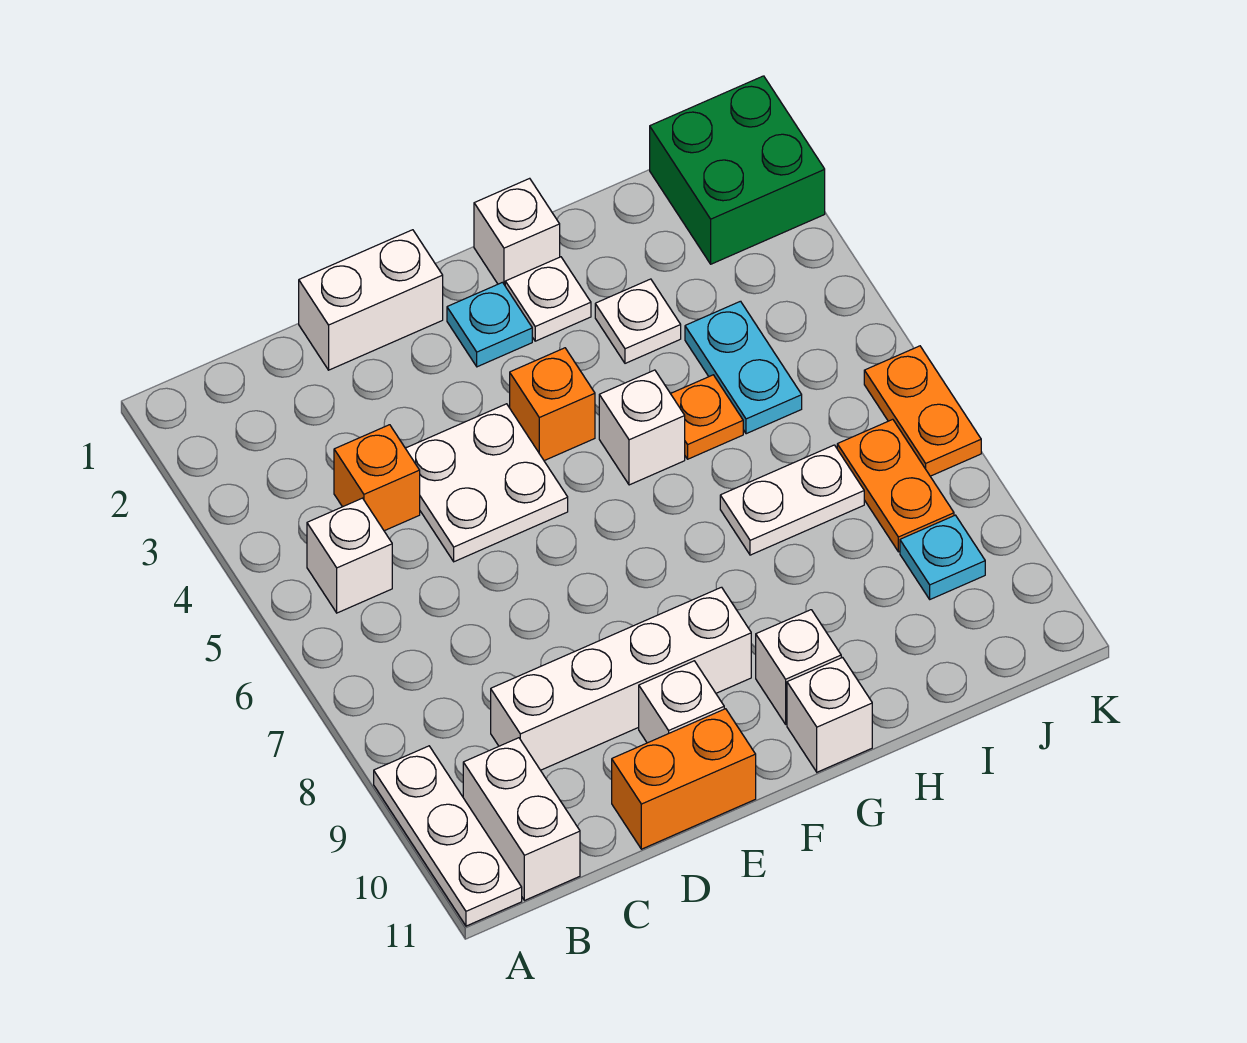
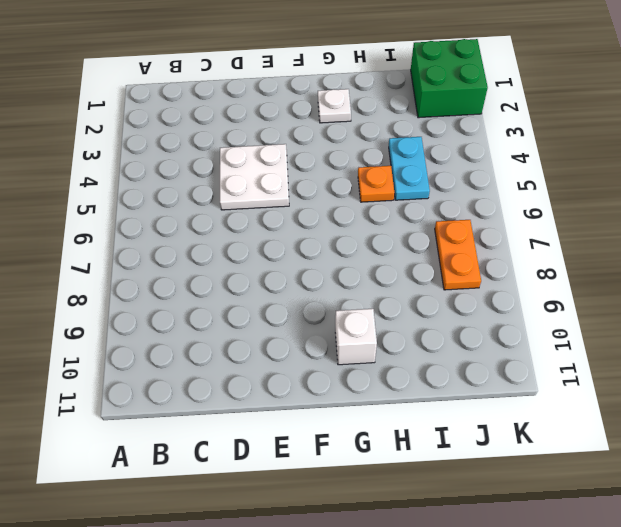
none -> white plate A9:A11 level 1
none -> white brick B5 level 1
none -> white brick B10:B11 level 1

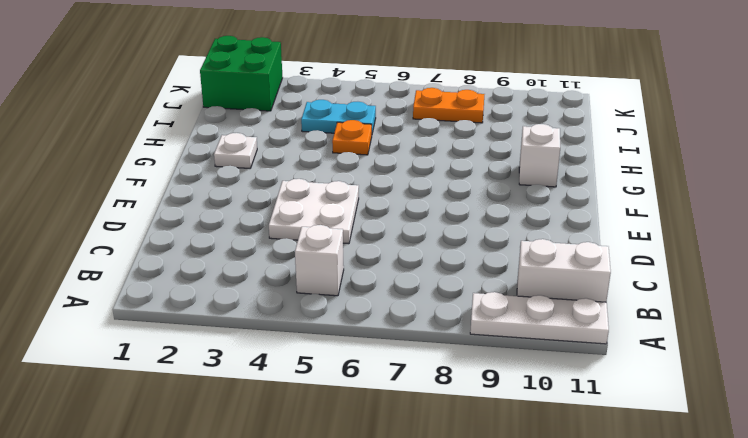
none -> orange brick C4 level 1
none -> white brick C9:F9 level 1
none -> white brick D1:E1 level 1

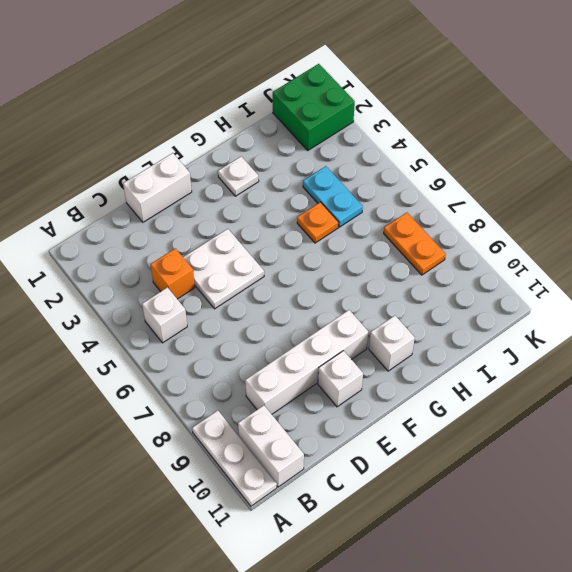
none -> orange brick D11:E11 level 1
none -> cyan plate F2 level 1
none -> orange brick F4 level 1

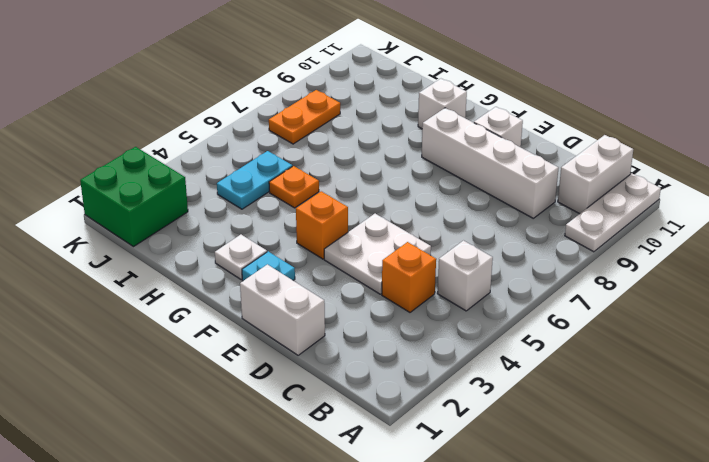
none -> orange brick D11:E11 level 1
none -> white brick G1 level 1
none -> white brick G5 level 1

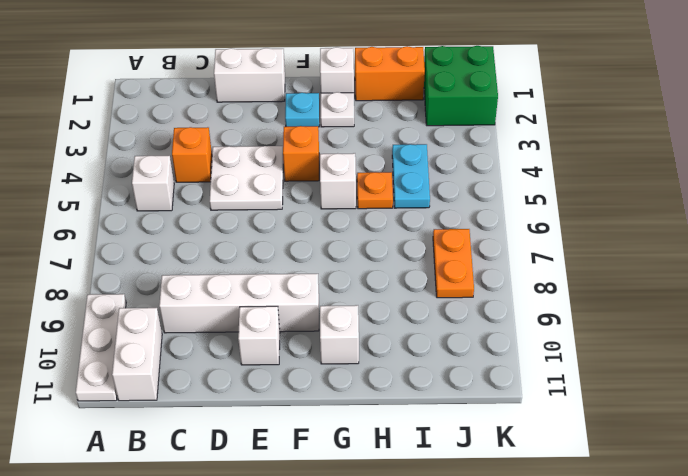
orange brick H1:I1 level 1 -> orange brick D11:E11 level 1
none -> white brick G11 level 1
none -> white plate H3 level 1
none -> white plate H7:I7 level 1

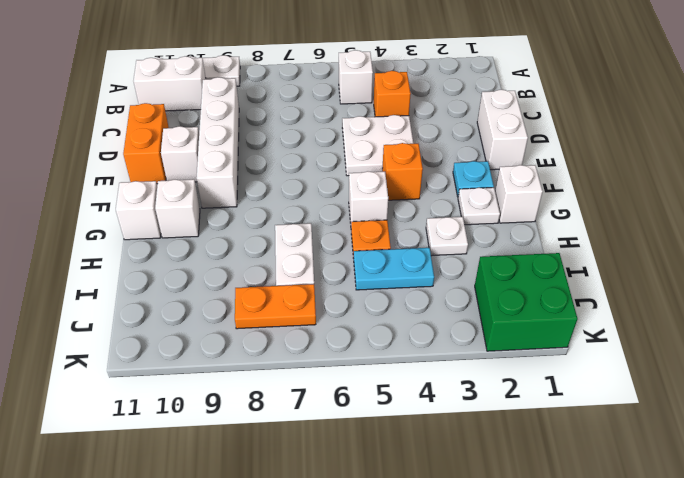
none -> cyan plate J9 level 1
none -> orange plate K6:K7 level 1

